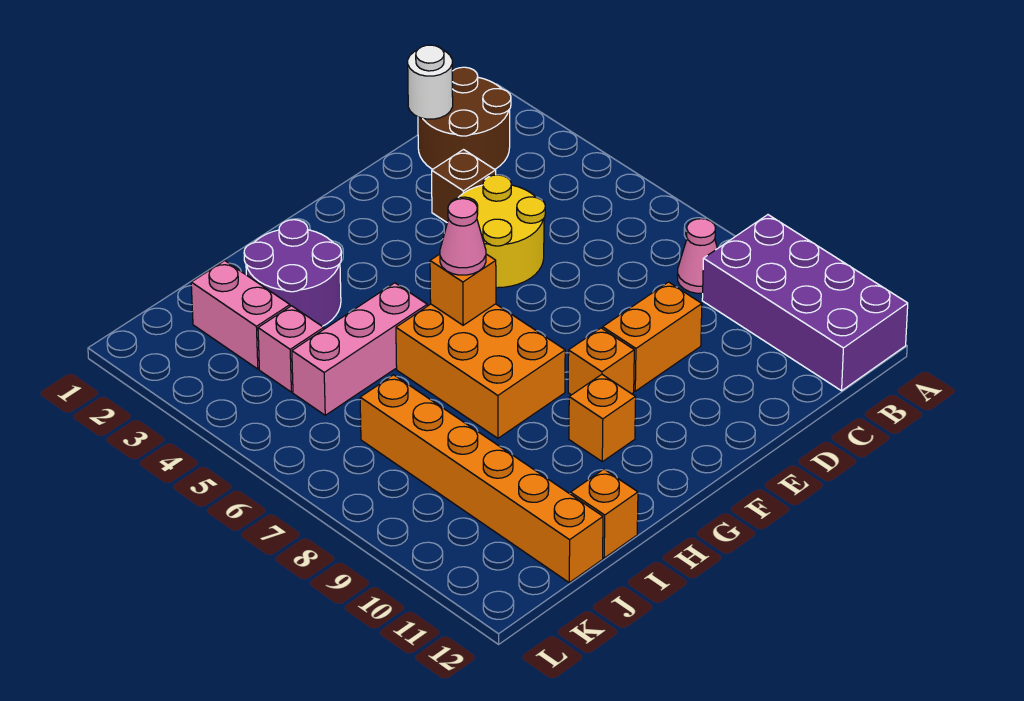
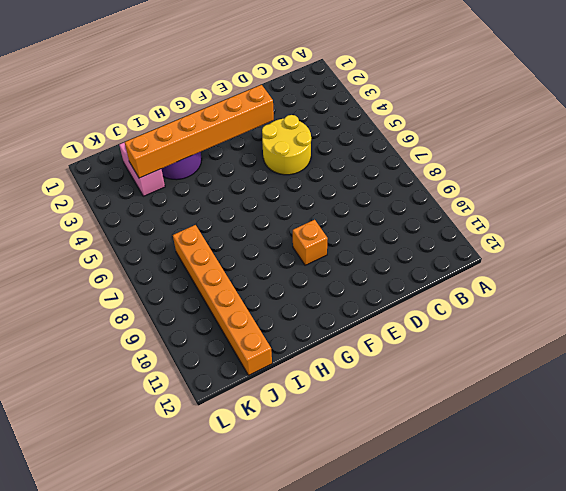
orange brick E3:J3 level 2 -> none
none -> purple brick A9:B12 level 1
none -> brown round brick B1:C2 level 1
none -> pink cone B8 level 1

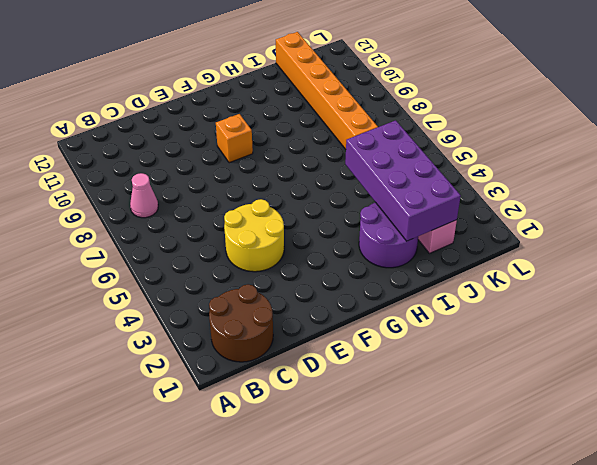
purple brick I2:J5 level 2 -> purple brick A9:B12 level 1
none -> brown brick D3 level 1
none -> orange brick D9:E9 level 1
none -> orange brick G6:H8 level 1

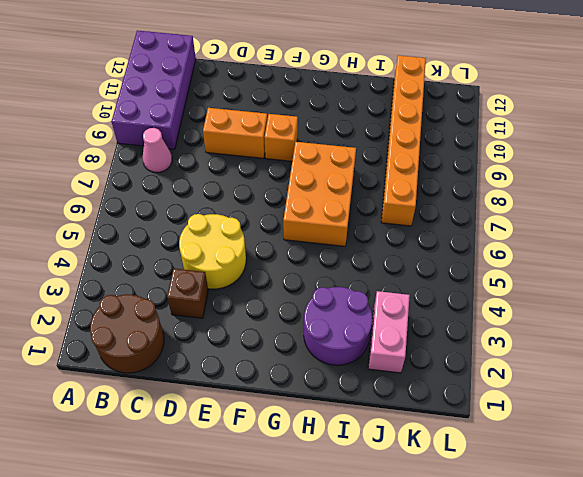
none -> orange brick G10 level 1
none -> pink brick H5:J5 level 1
none -> orange brick I12 level 1

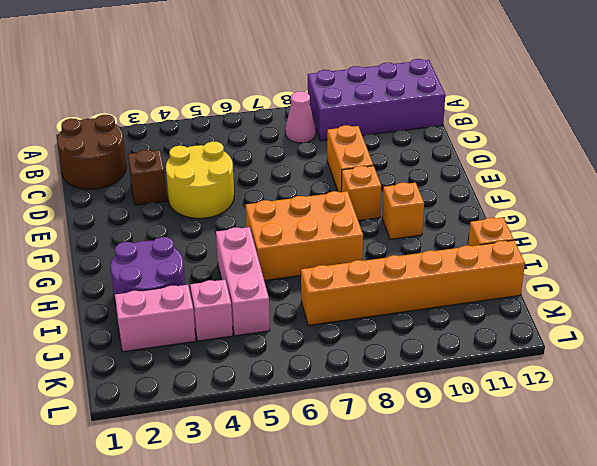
none -> white round brick C1 level 2
none -> orange brick G6 level 2
none -> pink cone G6 level 3

